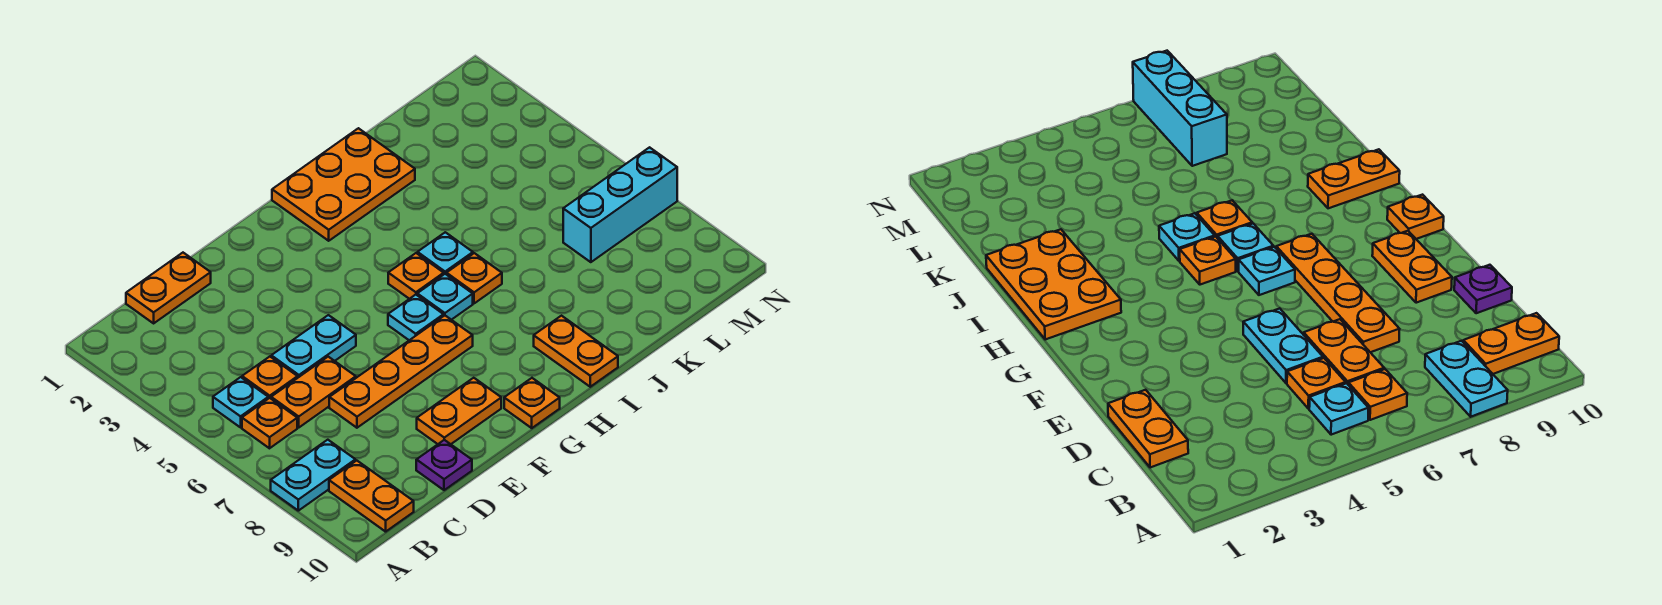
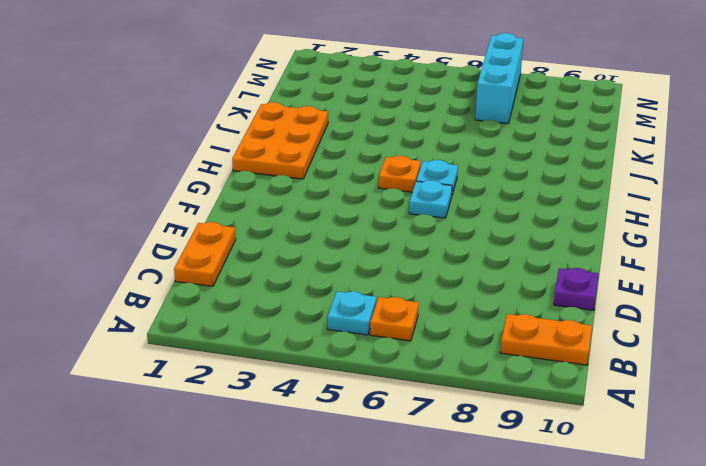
none -> cyan plate A8:B8 level 1
none -> orange plate C5 level 1
none -> orange plate C6:D6 level 1

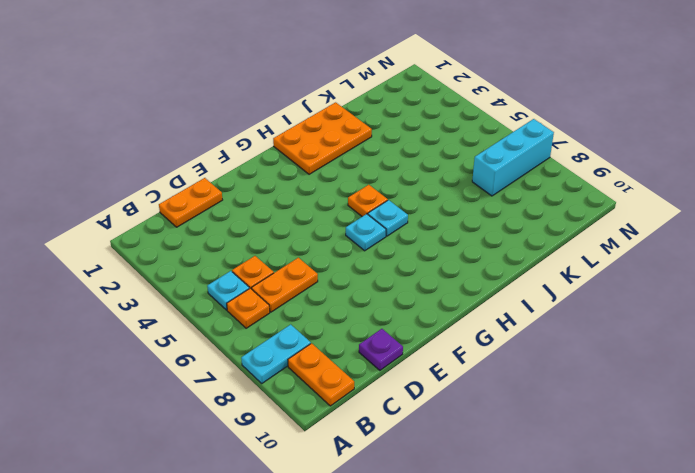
none -> cyan plate D5:E5 level 1
none -> orange plate D7:G7 level 1
none -> orange plate E9:F9 level 1

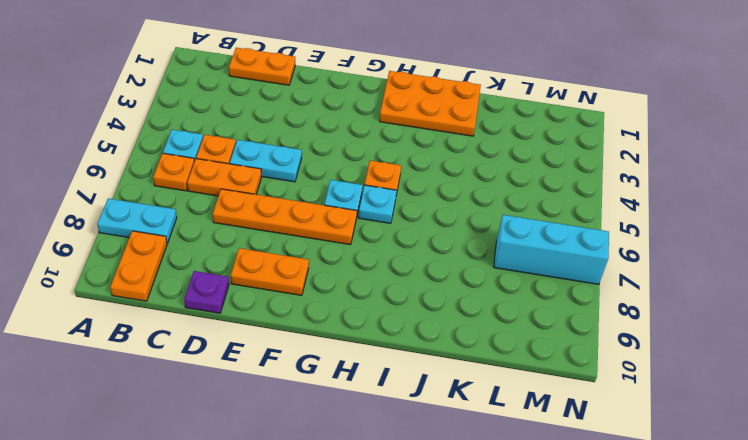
none -> orange plate G10 level 1
none -> cyan plate I5 level 1
none -> orange plate I6 level 1

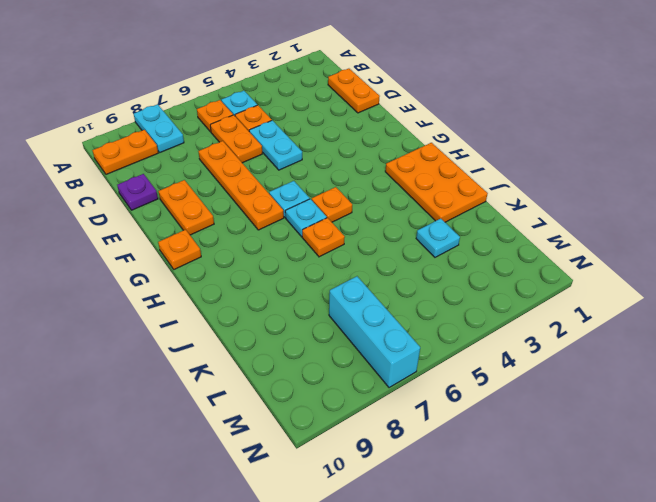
cyan plate K3 level 1 -> cyan plate I5 level 1
none -> orange plate I9:I10 level 1

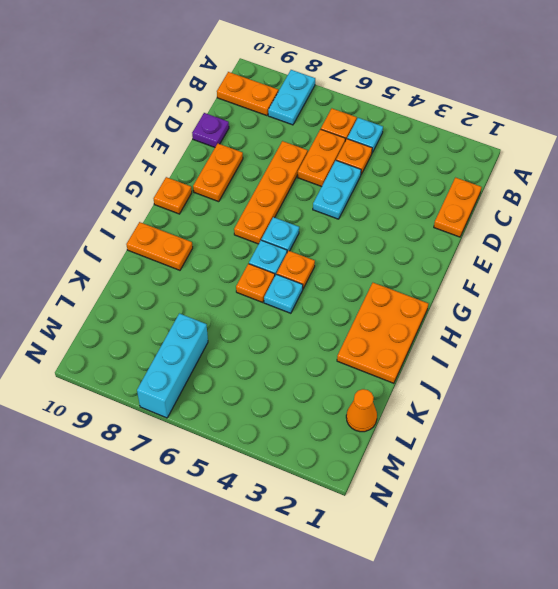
orange cone L1 level 1 -> none

